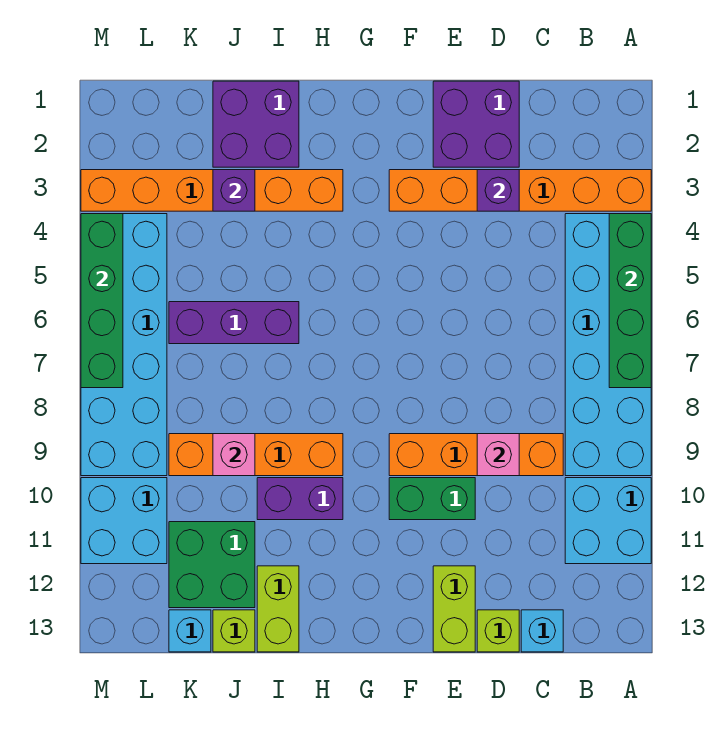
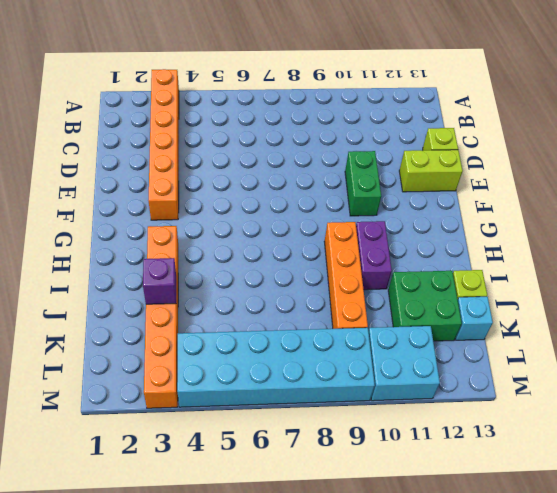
none -> cyan brick A4:B9 level 1
none -> cyan brick A10:B11 level 1
none -> orange brick C9:F9 level 1

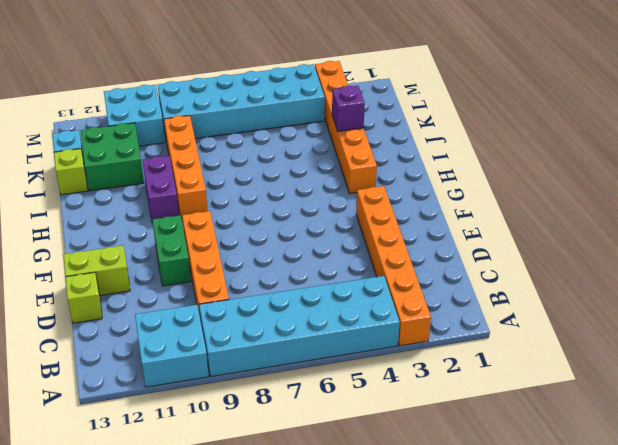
none -> cyan brick C13 level 1
none -> purple brick D1:E2 level 1
none -> purple brick I1:J2 level 1

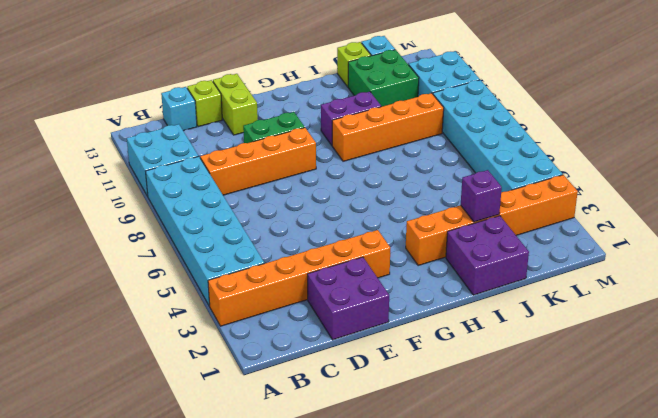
none -> purple brick I6:K6 level 1
none -> lime brick I12:I13 level 1
none -> green brick A4:A7 level 2

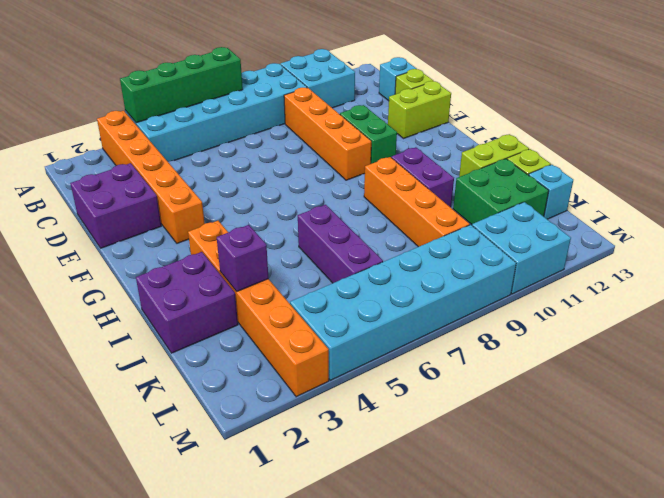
none -> purple brick D3 level 2
none -> pink brick D9 level 2
none -> pink brick J9 level 2

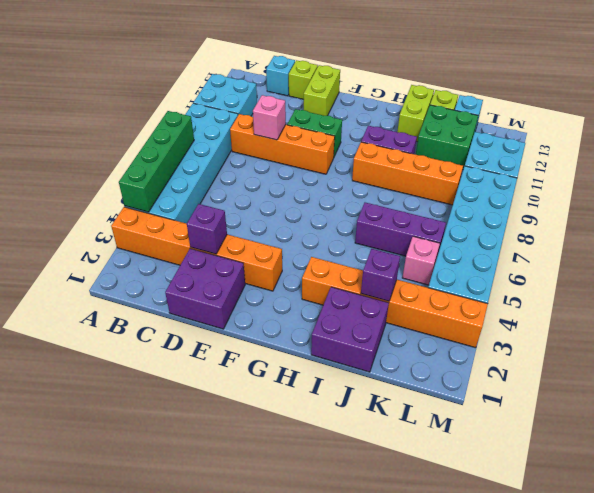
pink brick K5 level 1 -> pink brick J9 level 2
none -> green brick M4:M7 level 2

